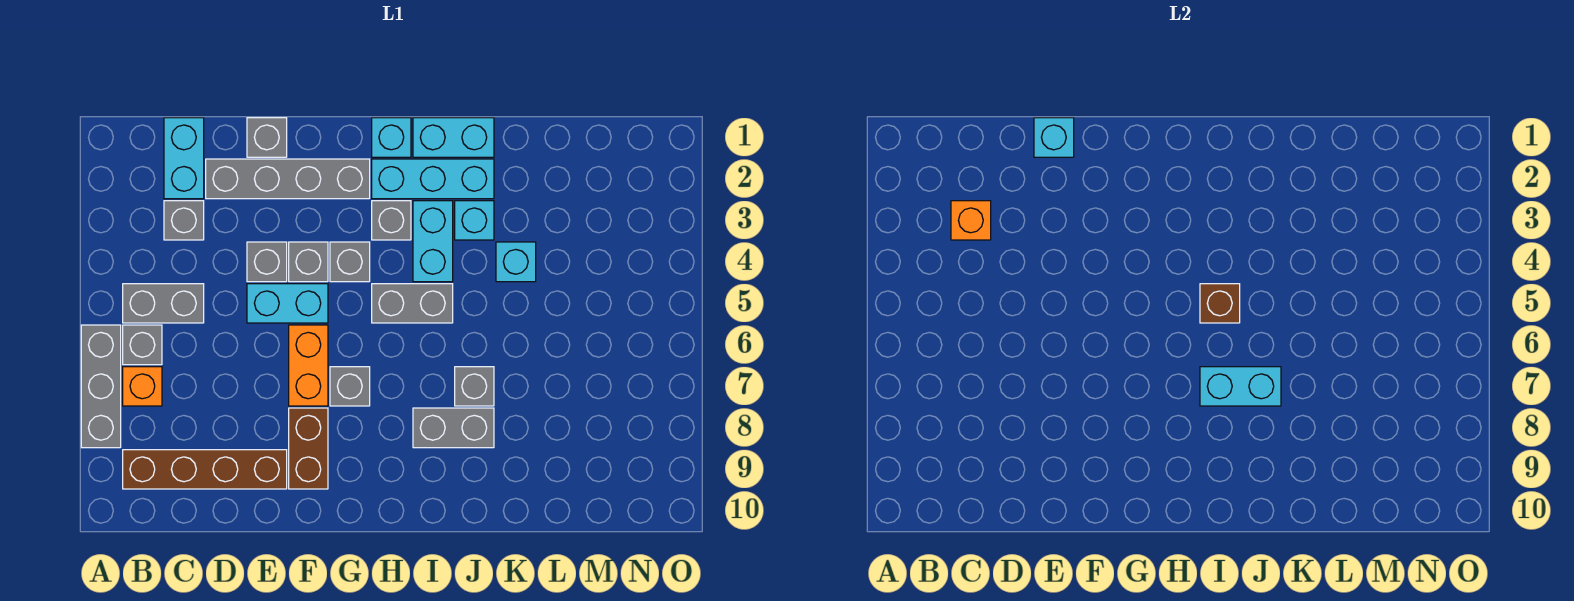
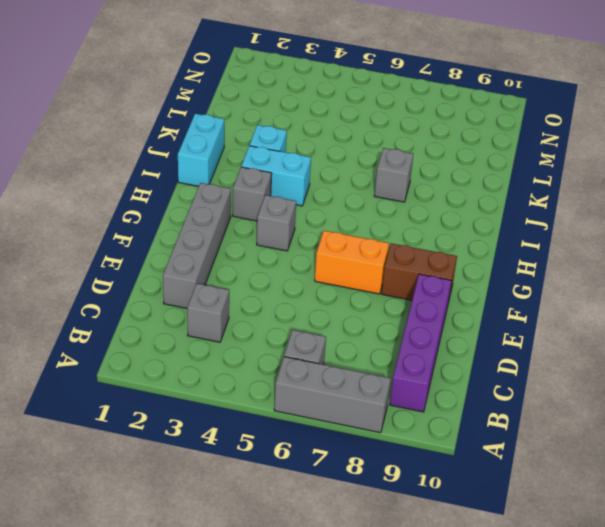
purple brick B9:E9 level 1 -> brown brick B9:E9 level 1
none -> grey brick B5:C5 level 1
none -> orange brick B7 level 1
none -> cyan brick C1:C2 level 1
none -> grey brick E1 level 1

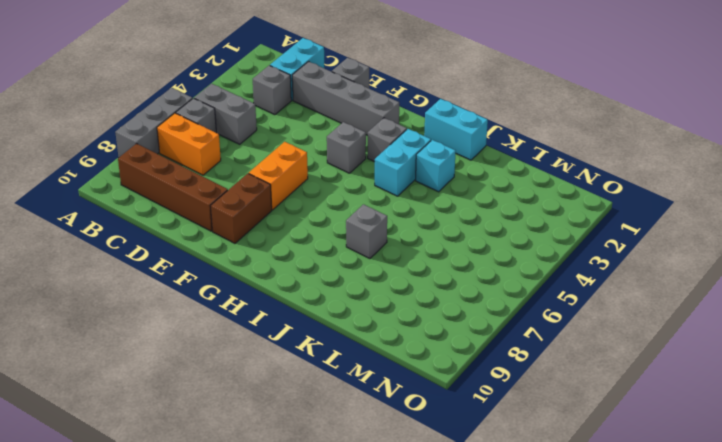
orange brick B7:C7 level 1 -> orange brick B7 level 1
none -> grey brick E4 level 1
none -> cyan brick E5:F5 level 1
none -> grey brick F4 level 1
none -> grey brick G7 level 1

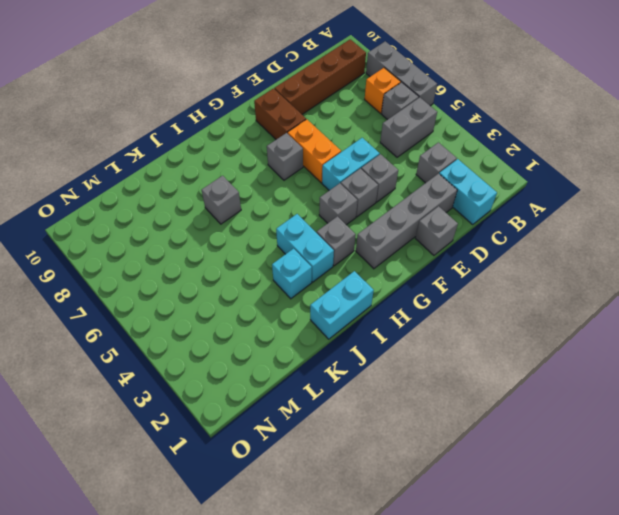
none -> cyan brick H1 level 1
none -> cyan brick H2:J2 level 1
none -> grey brick H5:I5 level 1
none -> grey brick I8:J8 level 1

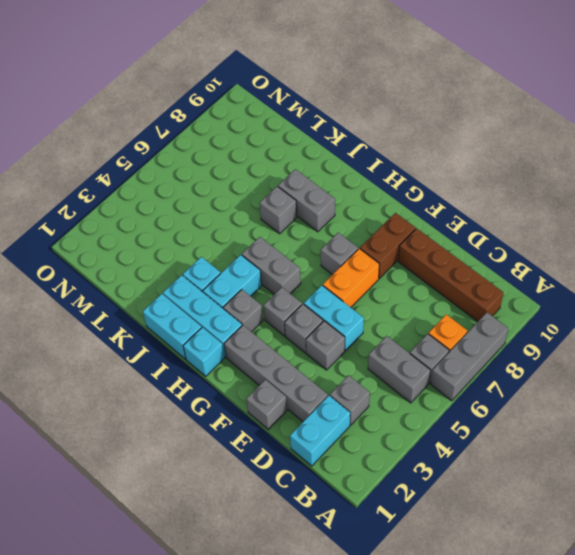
none -> cyan brick K4 level 1
none -> orange brick C3 level 2
none -> cyan brick E1 level 2
none -> brown brick I5 level 2

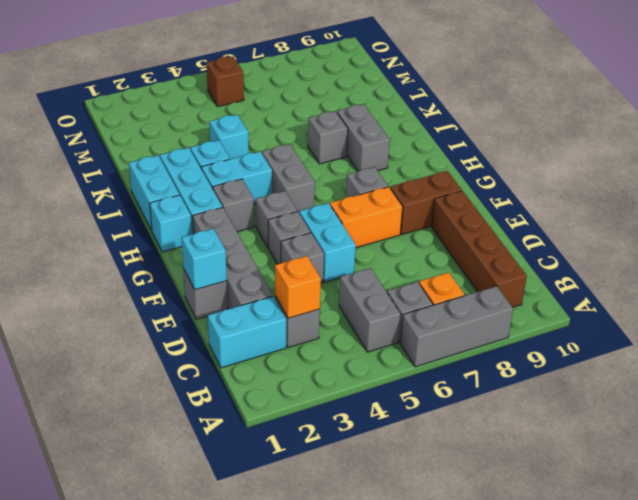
brown brick N5 level 1 -> brown brick I5 level 2
none -> cyan brick I7:J7 level 2

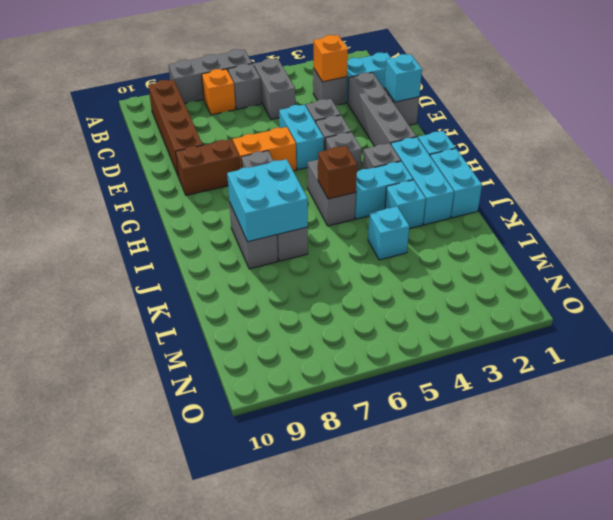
cyan brick I7:J8 level 2 -> cyan brick I7:J7 level 2

